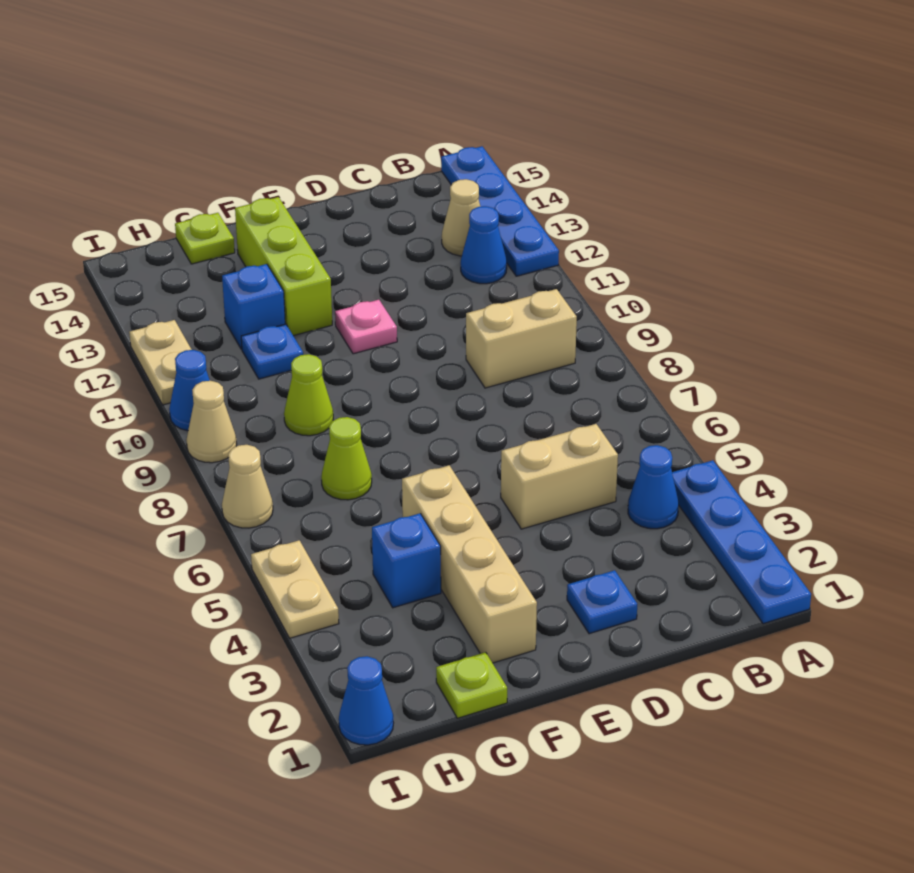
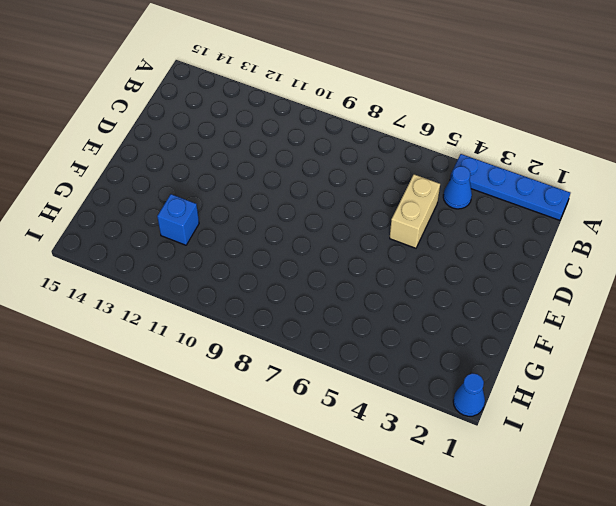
none -> blue plate A12:A15 level 1
none -> tan brick B9:C9 level 1
none -> blue cone B12 level 1

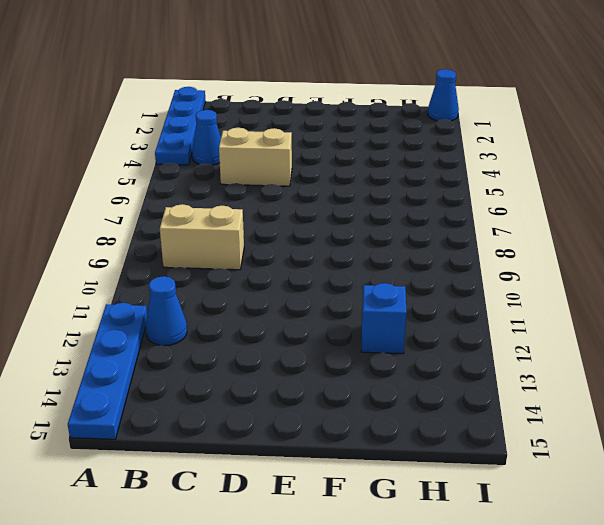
none -> tan cone B13 level 1
none -> blue plate D2 level 1
none -> pink plate E11 level 1

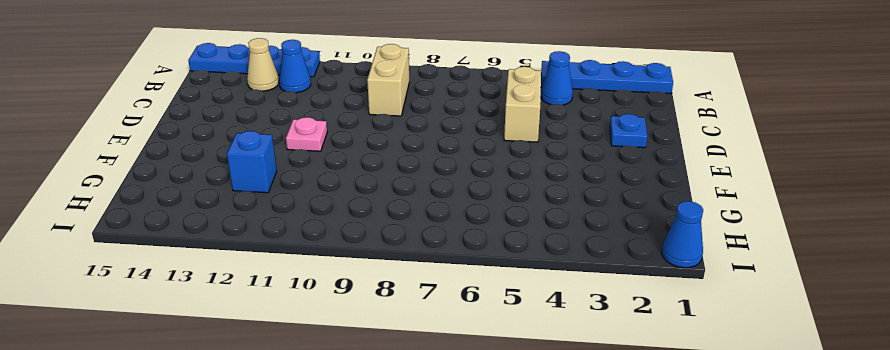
none -> tan brick F2:F5 level 1
none -> lime brick F12:F14 level 1
none -> lime plate G1 level 1

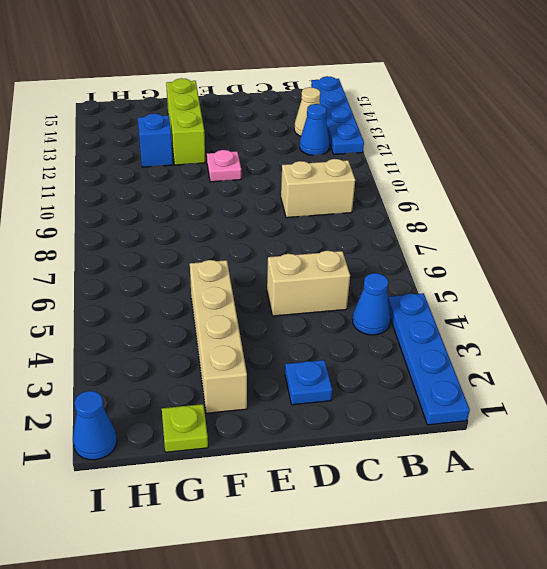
none -> blue brick G4 level 1
none -> lime cone G7 level 1
none -> lime cone G9 level 1

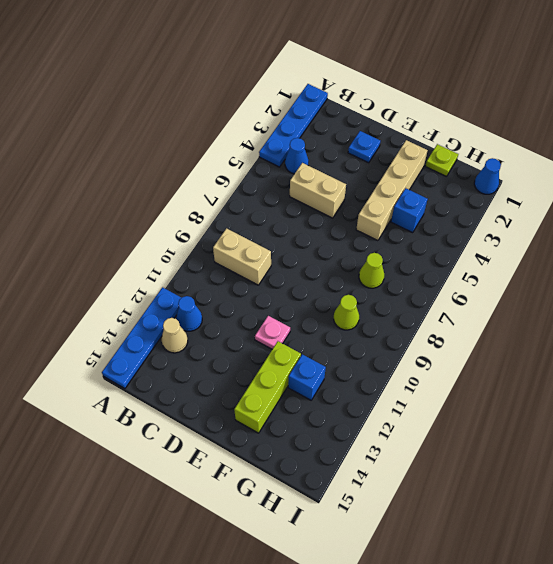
none -> blue plate G11 level 1
none -> lime plate G15 level 1
none -> tan plate I4:I5 level 1

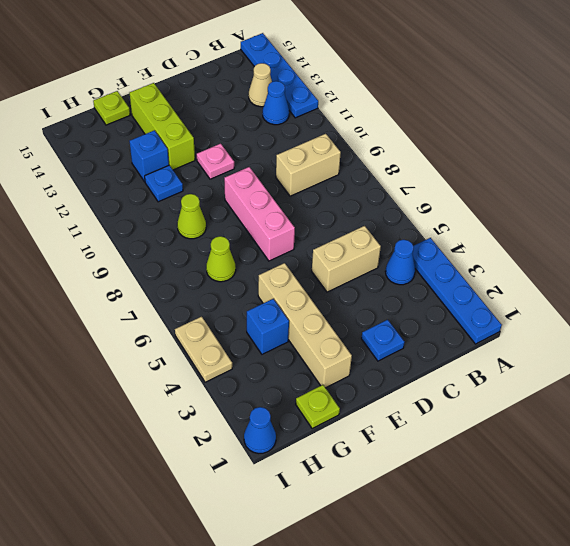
pink brick E7:E9 level 1 -> none
none -> tan cone I7 level 1
none -> tan cone I9 level 1
none -> blue cone I10 level 1

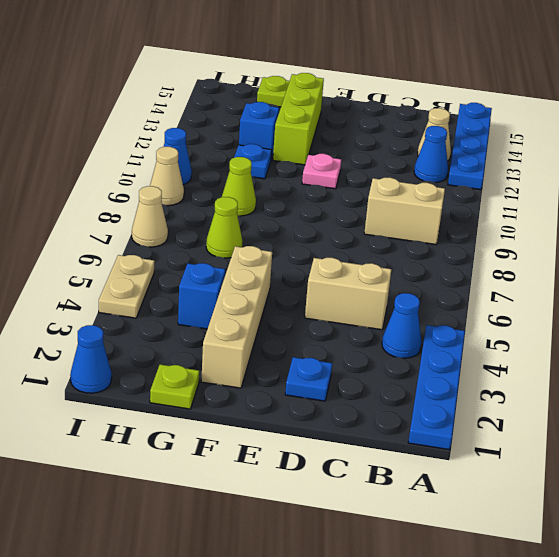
none -> tan plate I11:I12 level 1

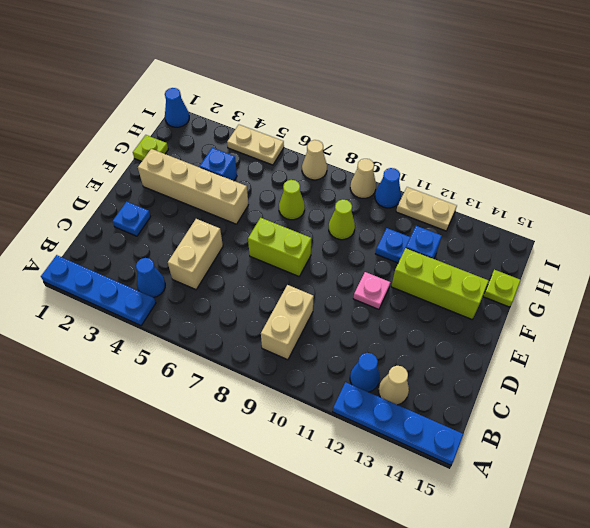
lime brick E7:E8 level 1 -> none

